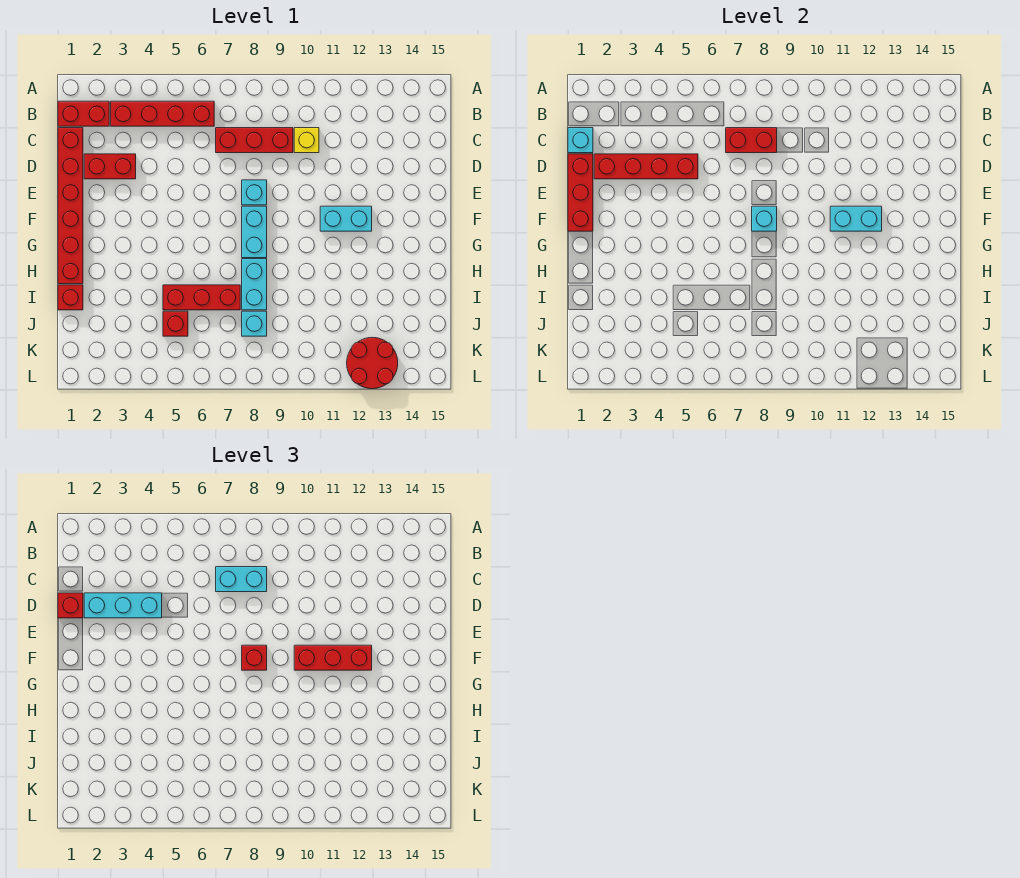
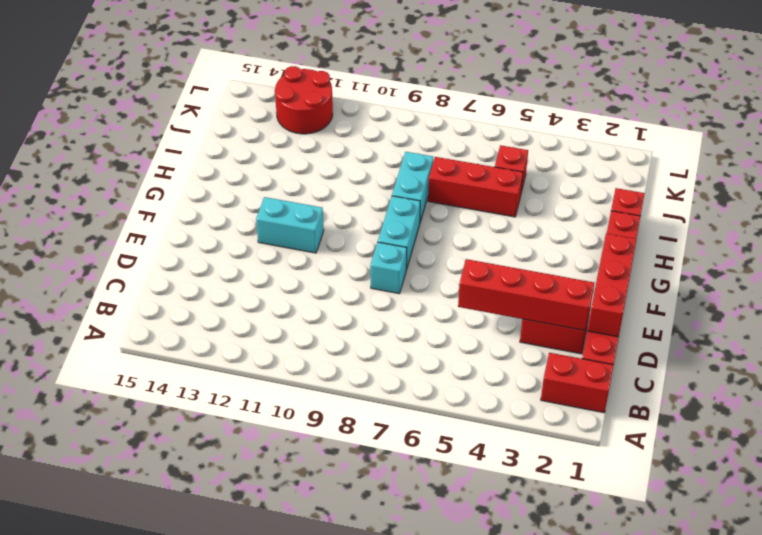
none -> red brick B3:B6 level 1
none -> red brick C7:C9 level 1
none -> yellow brick C10 level 1

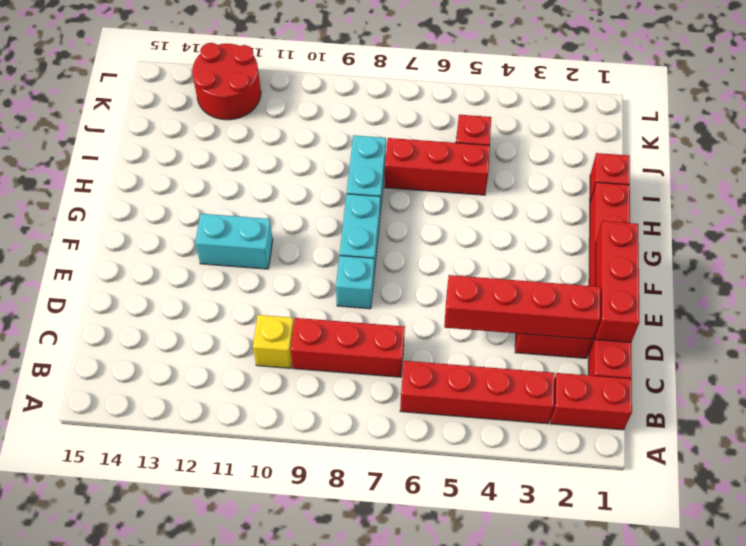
none -> cyan brick J8 level 1
none -> cyan brick C1 level 2
none -> red brick C7:C8 level 2

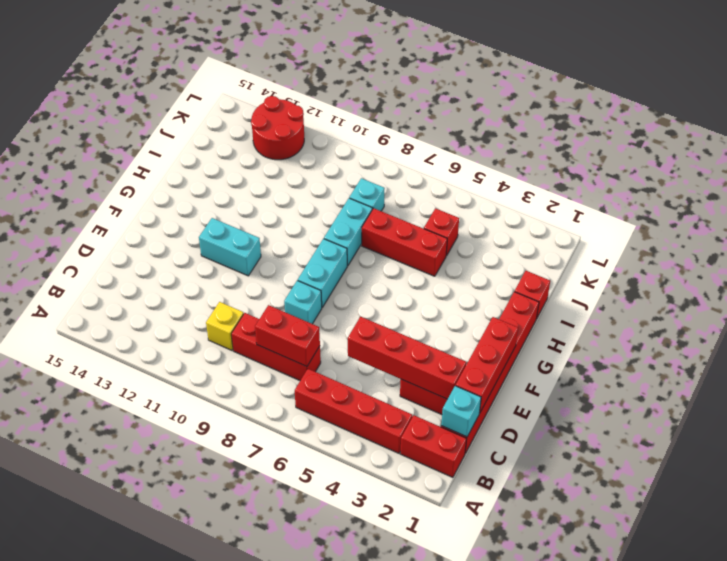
none -> cyan brick F8 level 2
none -> cyan brick F11:F12 level 2
none -> cyan brick C7:C8 level 3

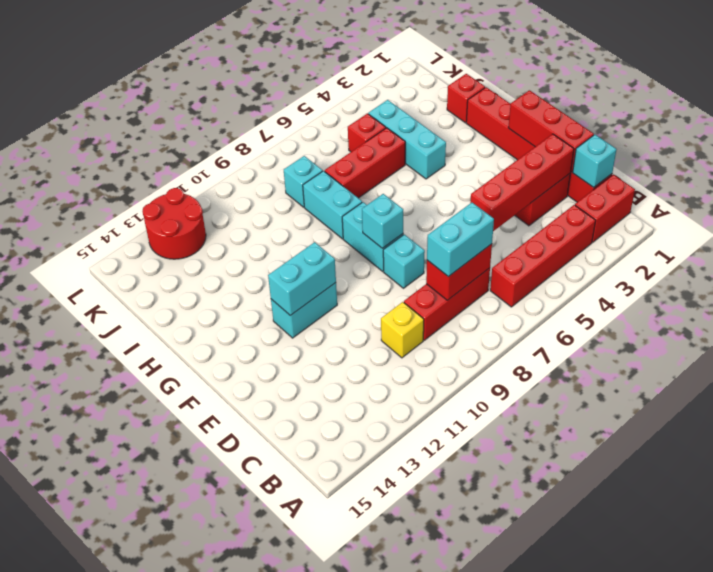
cyan brick H4:J4 level 1 -> cyan brick D2:D4 level 3
none -> red brick D1 level 3
none -> red brick F8 level 3
none -> red brick F10:F12 level 3

